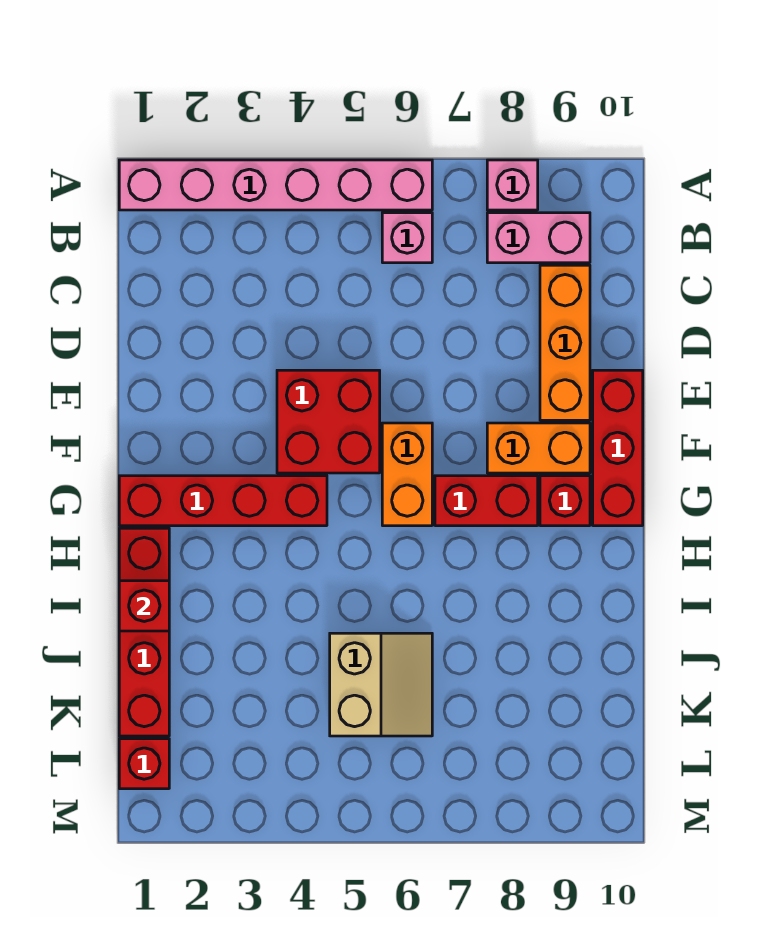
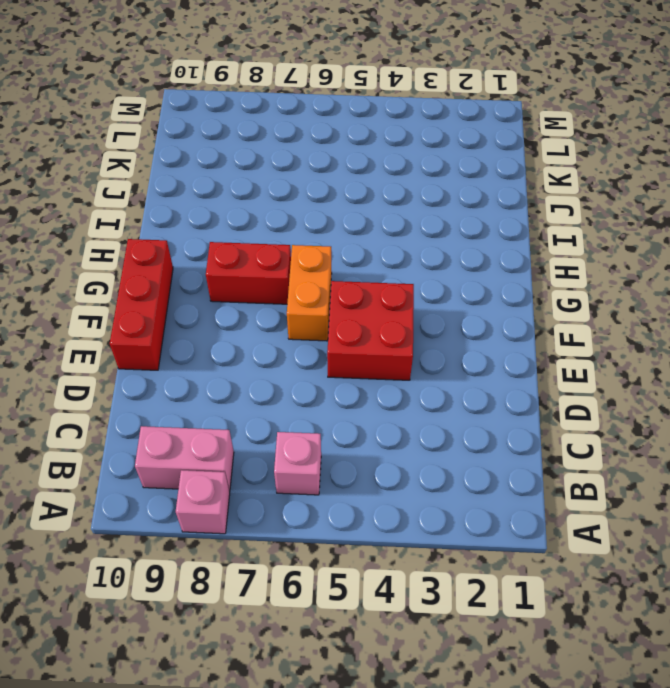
none -> pink brick A1:A6 level 1
none -> orange brick C9:E9 level 1
none -> orange brick F8:F9 level 1

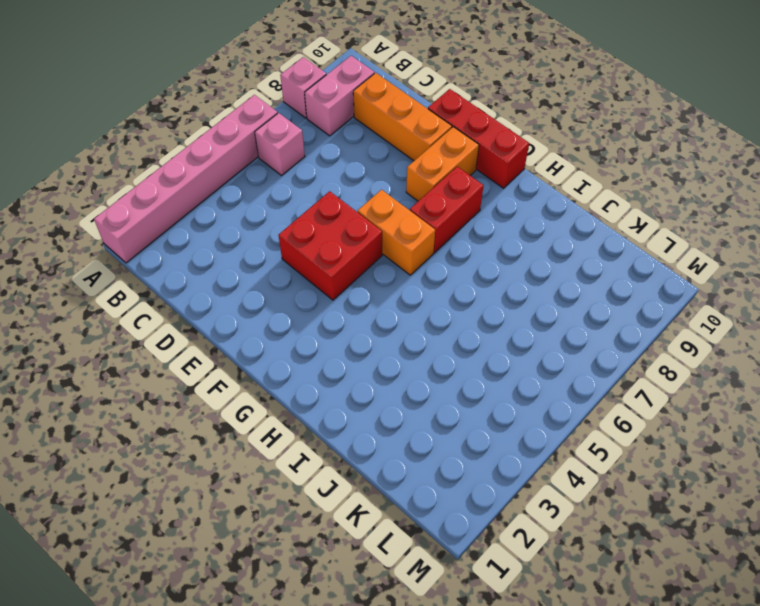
none -> red brick G1:G4 level 1
none -> red brick G9 level 1
none -> red brick H1:K1 level 1

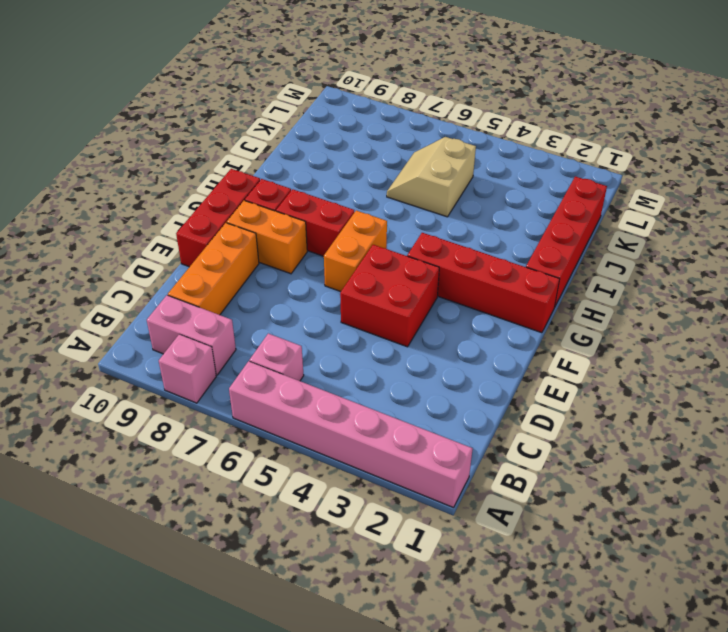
none -> red brick L1 level 1
none -> red brick I1 level 2

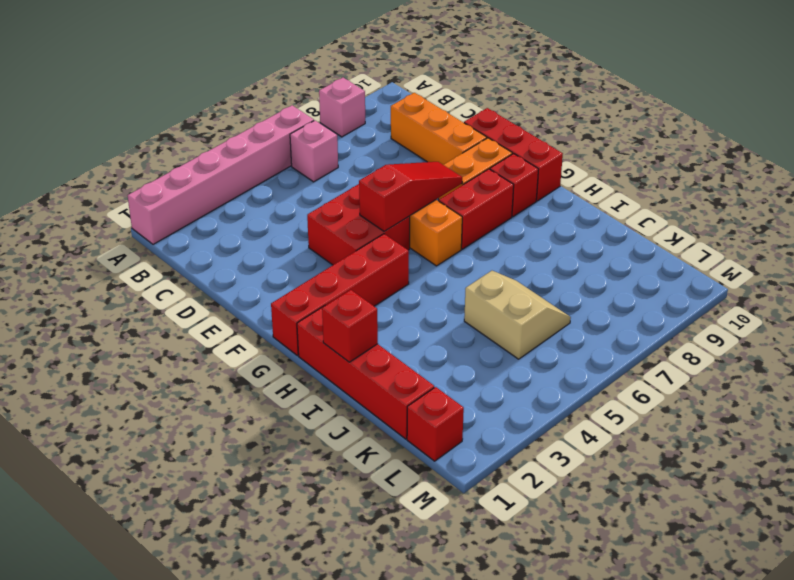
red slope F5:F7 level 2 top 5 -> none
none -> pink brick B8:B9 level 1

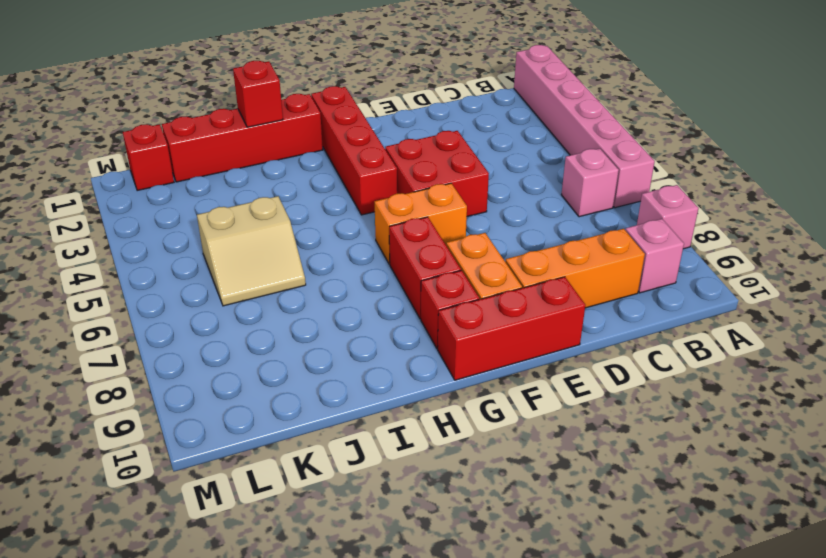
pink brick B9 level 1 -> pink brick B8:B9 level 1

